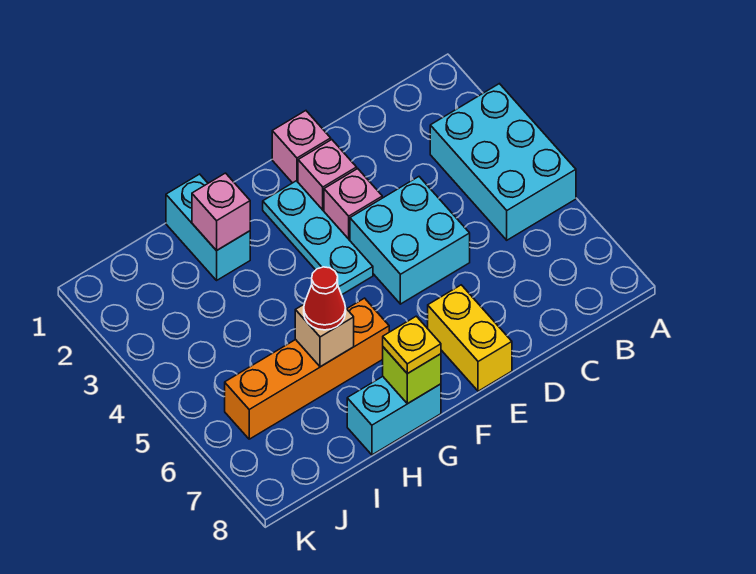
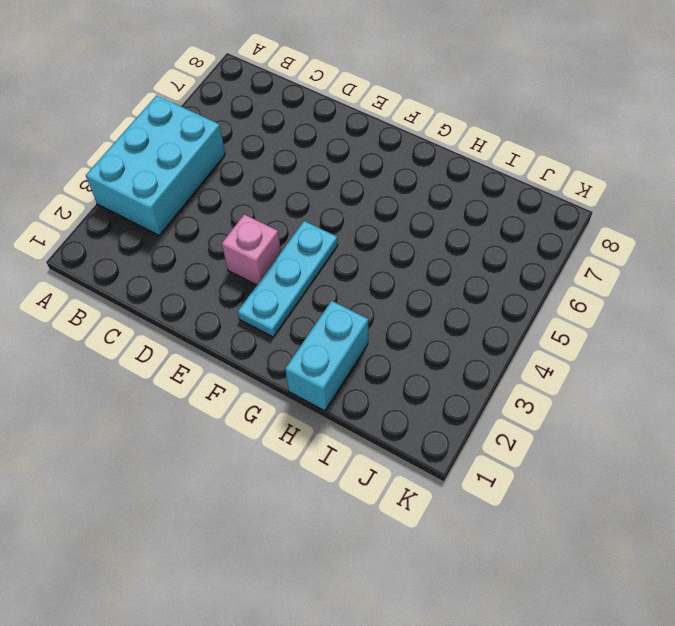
none -> cyan brick D4:E5 level 1
none -> pink brick E1 level 1
none -> pink brick E2 level 1

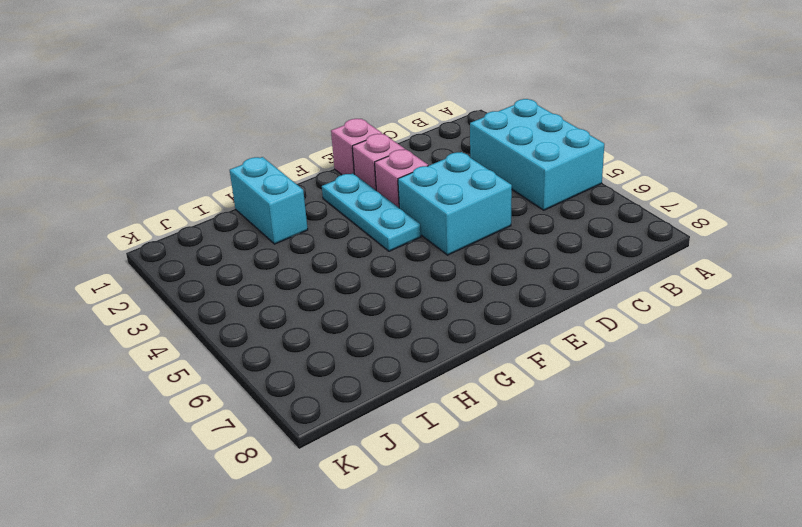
none -> yellow brick E7:E8 level 1
none -> orange brick G6:J6 level 1
none -> cyan brick G8:H8 level 1

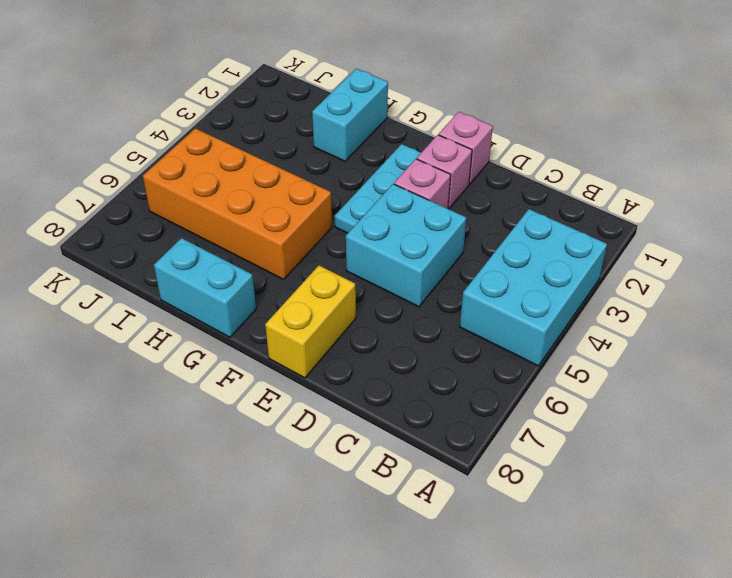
orange brick G5:J6 level 1 -> orange brick G6:J6 level 1
none -> lime brick G8 level 2
none -> pink brick H2 level 2
none -> tan brick H6 level 2

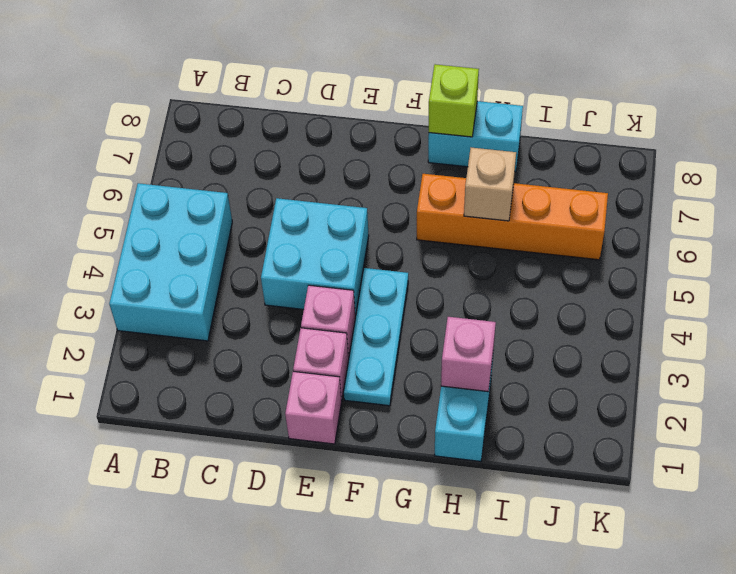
none -> yellow brick E7:E8 level 1
none -> yellow plate G8 level 3
none -> red cone H6 level 3

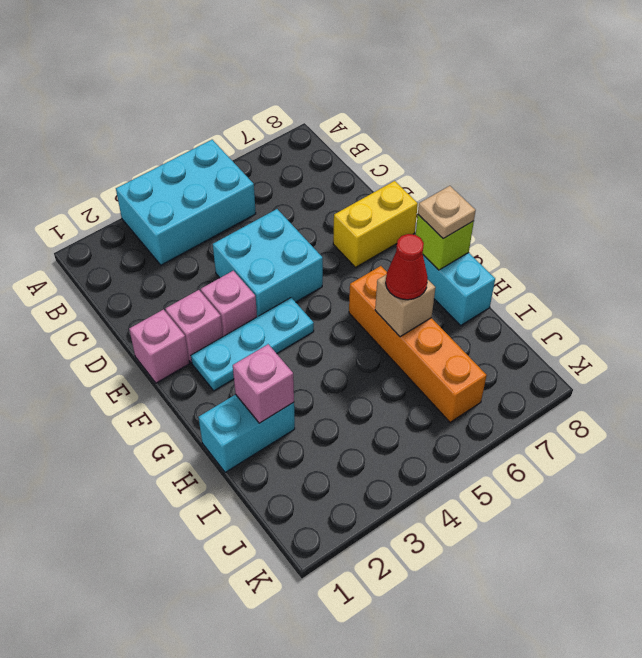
tan plate G8 level 3 -> yellow plate G8 level 3

